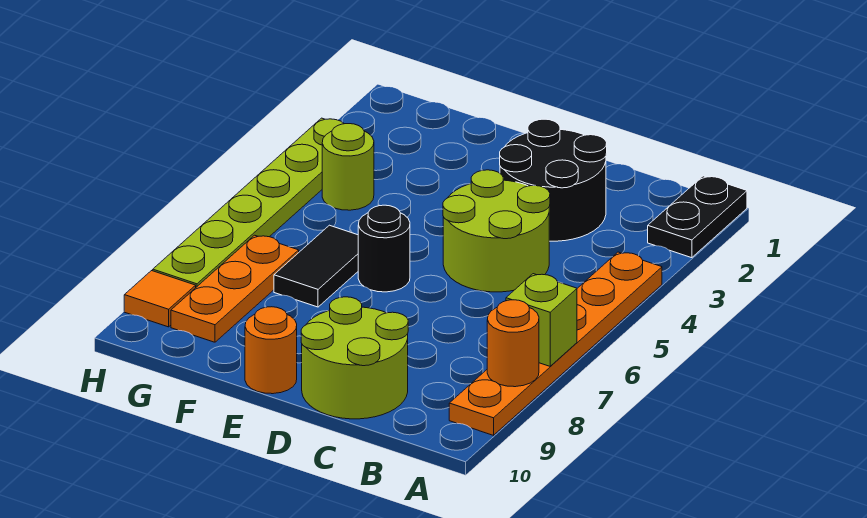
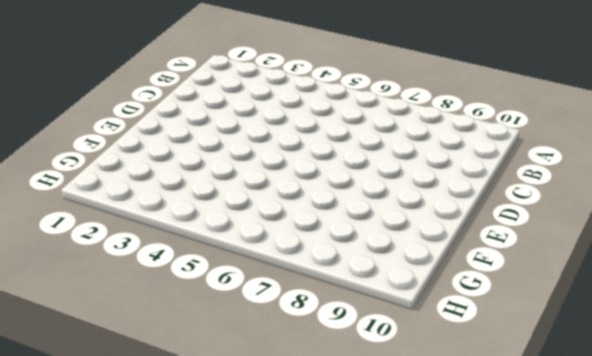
none -> black plate A1:A2 level 1
none -> orange plate A4:A9 level 1
none -> black round brick C2:D3 level 1

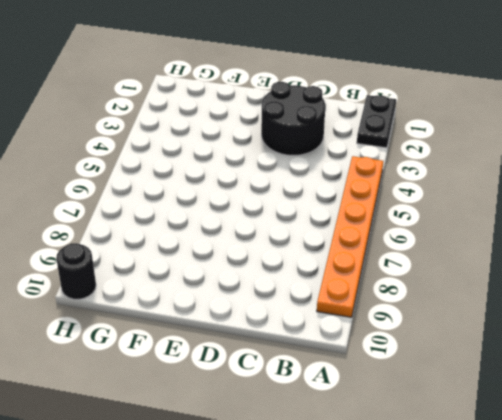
black round brick H10 level 1 -> black round brick E6 level 1
none -> lime round brick C4:D5 level 1
none -> lime round brick C9:D10 level 1
none -> orange round brick E10 level 1

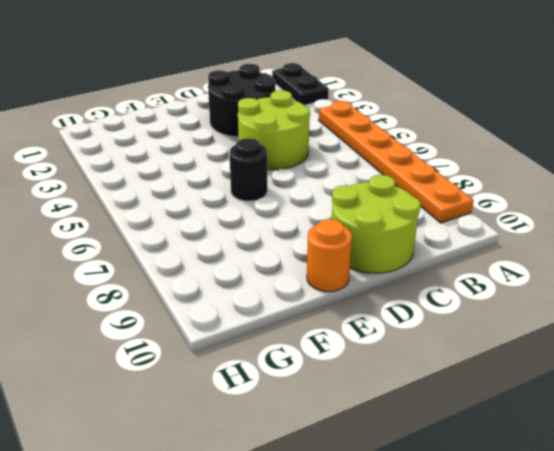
none -> black tile F6:F7 level 1
none -> lime round brick G4 level 1
none -> orange plate G7:G9 level 1

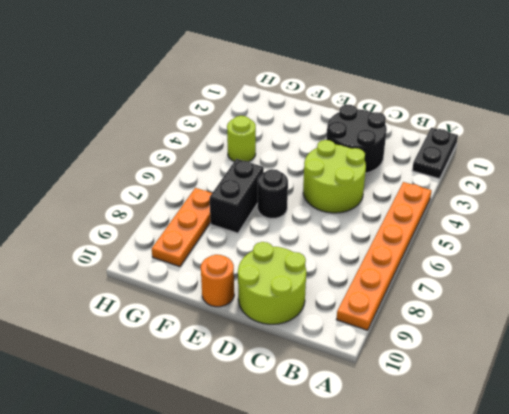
black brick F6:F7 level 1 -> black tile F6:F7 level 1
none -> lime plate H3:H8 level 1
none -> orange tile H9 level 1
none -> lime brick A7 level 2

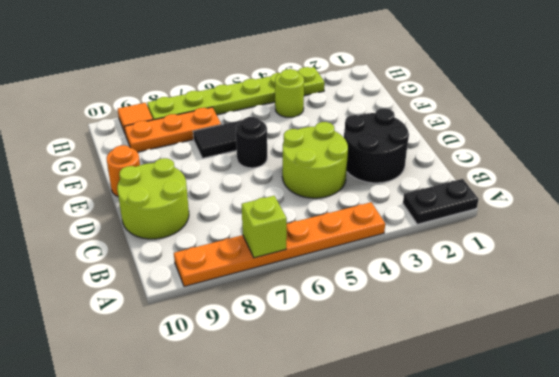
none -> orange round brick A8 level 2

